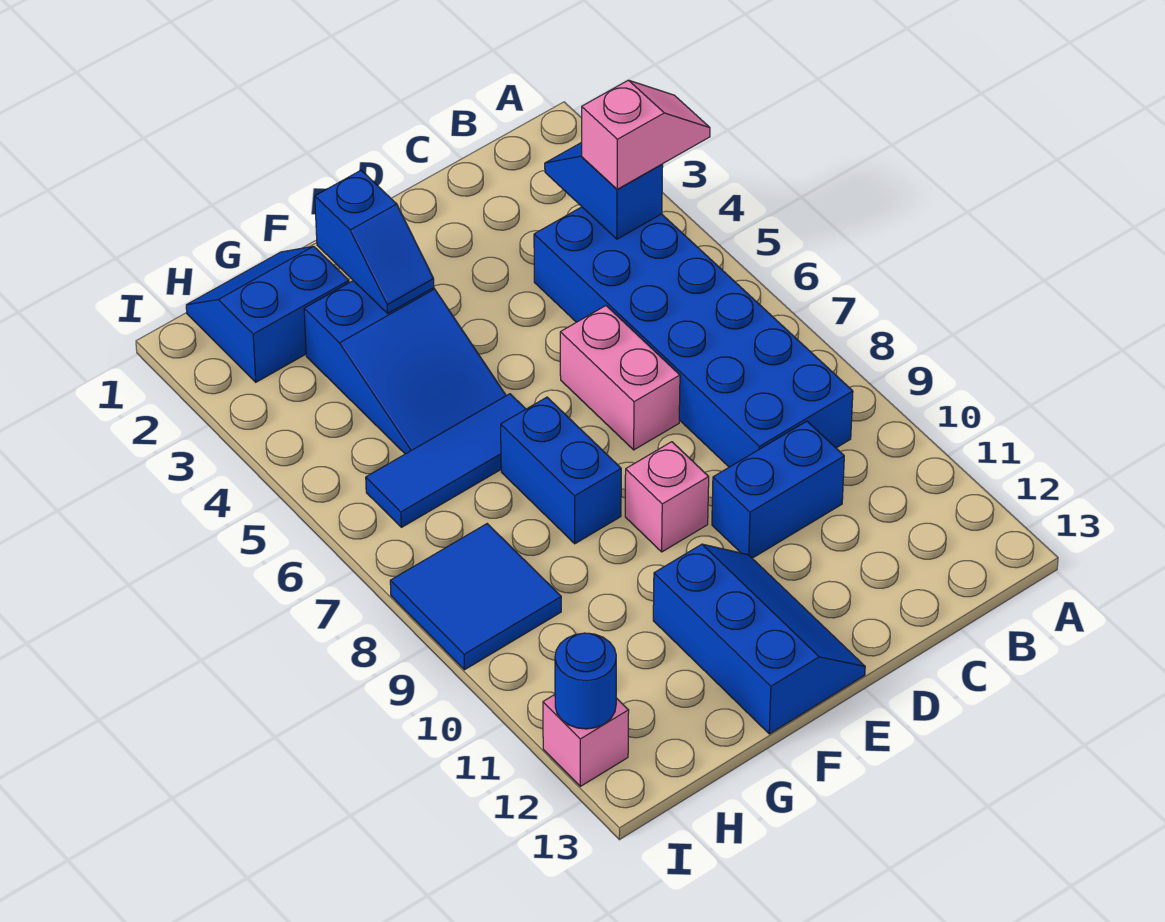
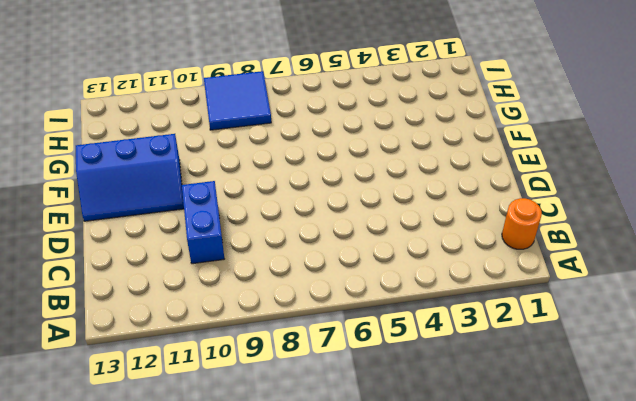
orange round brick B1 level 1 -> none
none -> blue brick B4:C9 level 1
none -> pink brick D6:D7 level 1
none -> pink brick E9 level 1

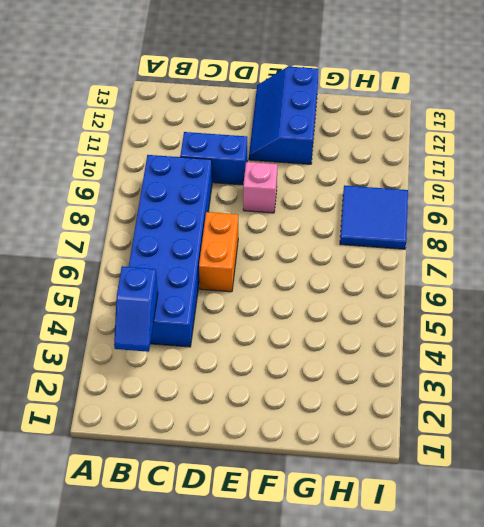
orange brick D6:D7 level 1 -> pink brick D6:D7 level 1
none -> blue slope F3:G5 level 1 top 3
none -> blue tile F6:H6 level 1
none -> blue brick F7:F8 level 1

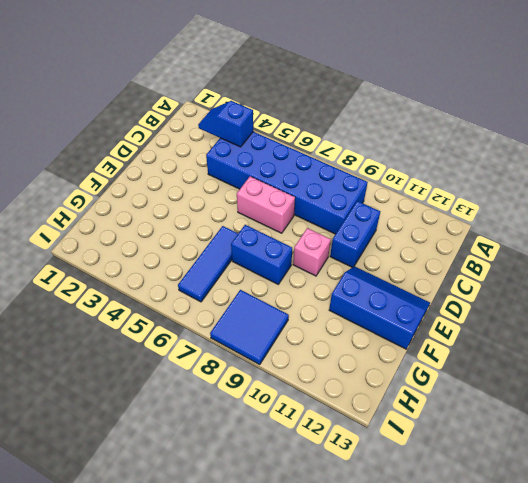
none -> blue slope F3:G5 level 1 top 3
none -> blue slope G1:H2 level 1 top 2
none -> pink brick I12 level 1

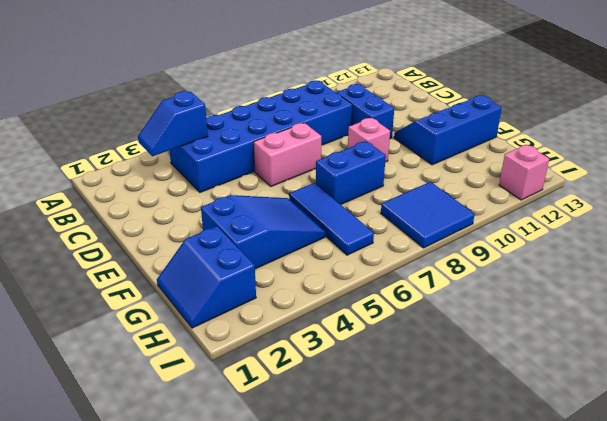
none -> blue slope F2:F3 level 2 top 2
none -> blue round brick I12 level 2
none -> pink slope A4:B4 level 3 top B

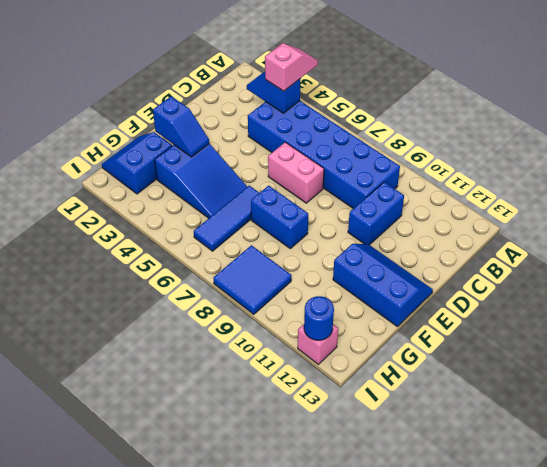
none -> pink brick E9 level 1

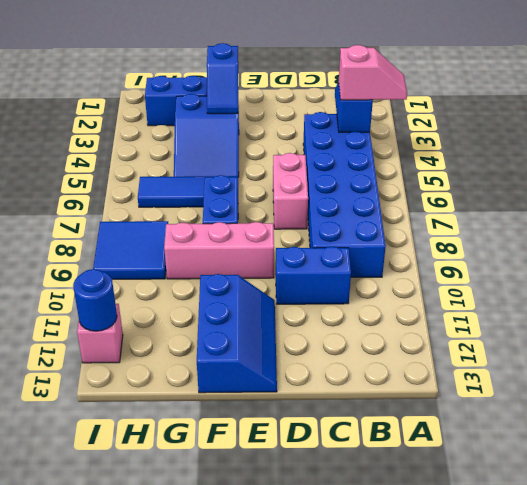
pink brick E9:G9 level 1 -> pink brick E9 level 1

